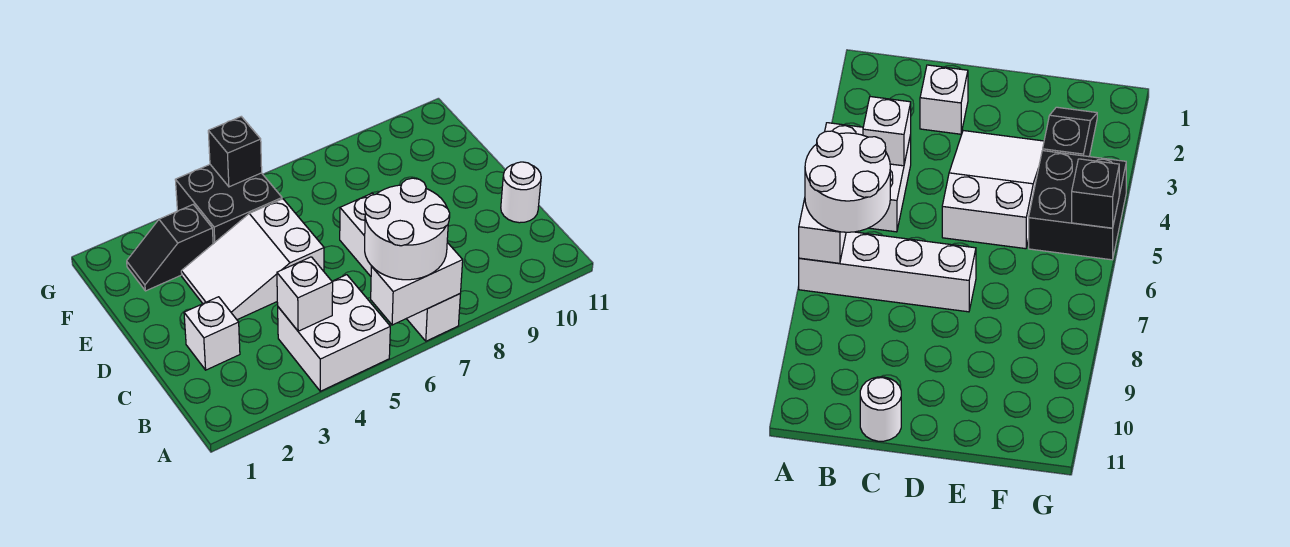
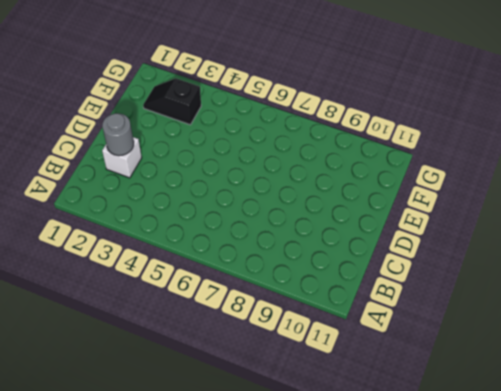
grey round brick C2 level 2 -> none
none -> white brick A4:B5 level 1
none -> white brick A7:D7 level 1

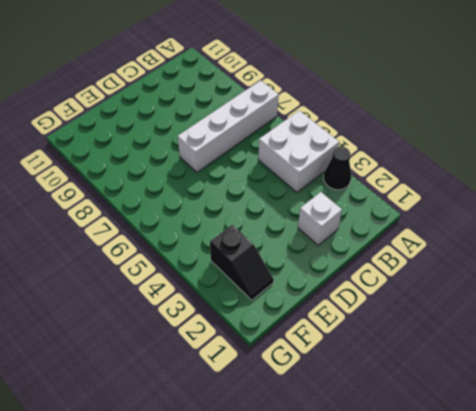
black cone A3 level 1 -> none
none -> white round brick C11 level 1
none -> white slope D3:E5 level 1 top 5

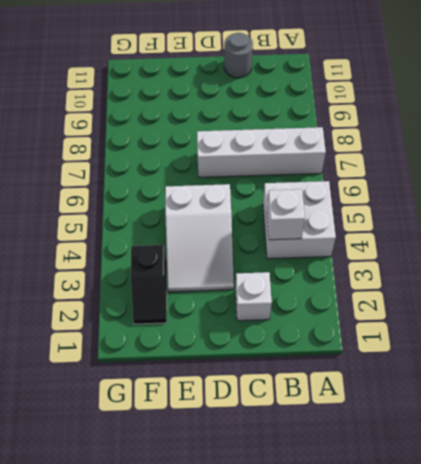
grey round brick C11 level 1 -> white round brick C11 level 1
none -> black brick F4:G5 level 1
none -> white brick A6:A7 level 2

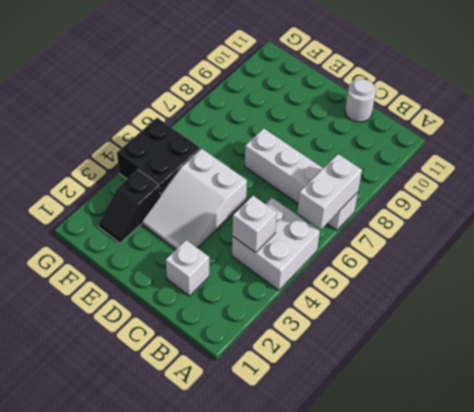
none -> black brick G5 level 2
none -> white round brick A6:B7 level 3

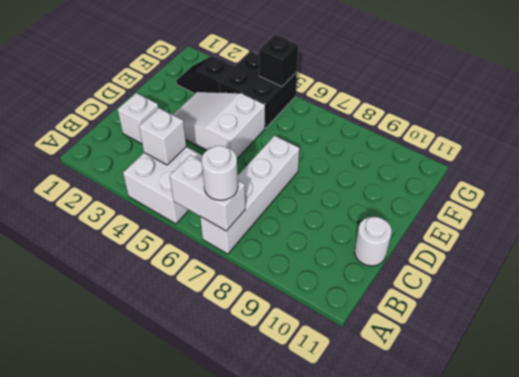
white round brick A7 level 3 -> white round brick A6:B7 level 3

